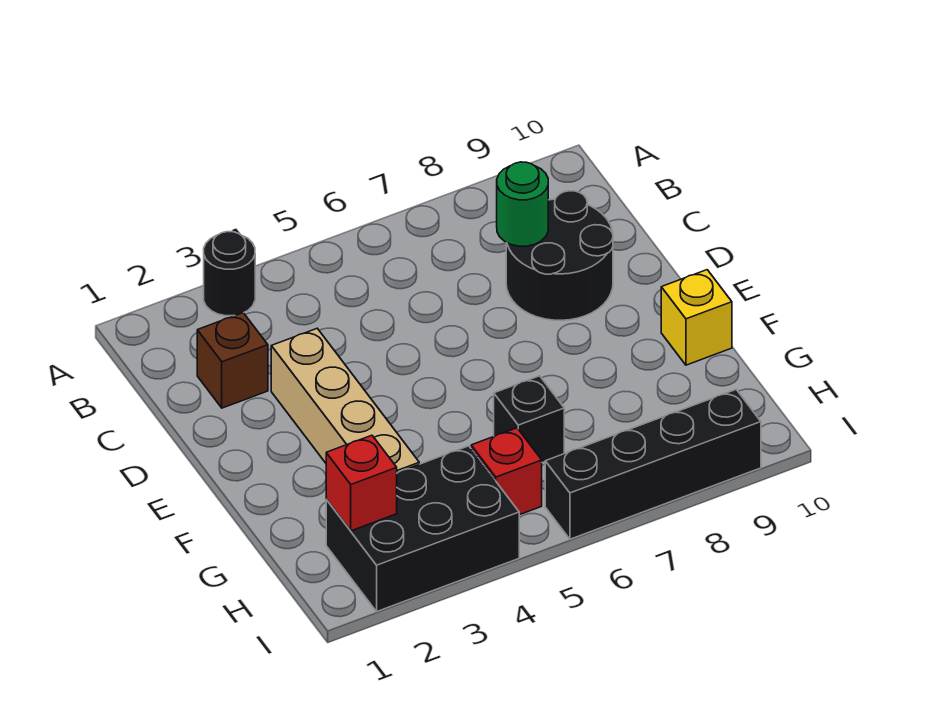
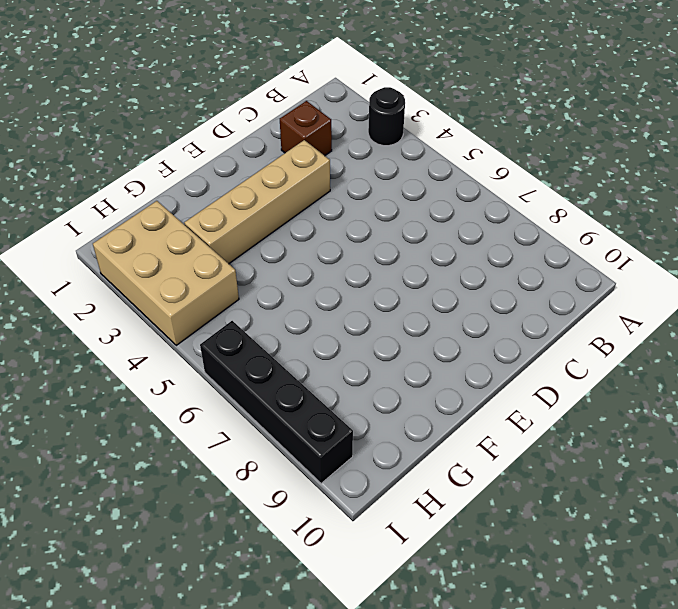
tan brick H2:I4 level 1 -> black brick H2:I4 level 1
none -> black round brick C8:D9 level 1
none -> yellow brick F10 level 1

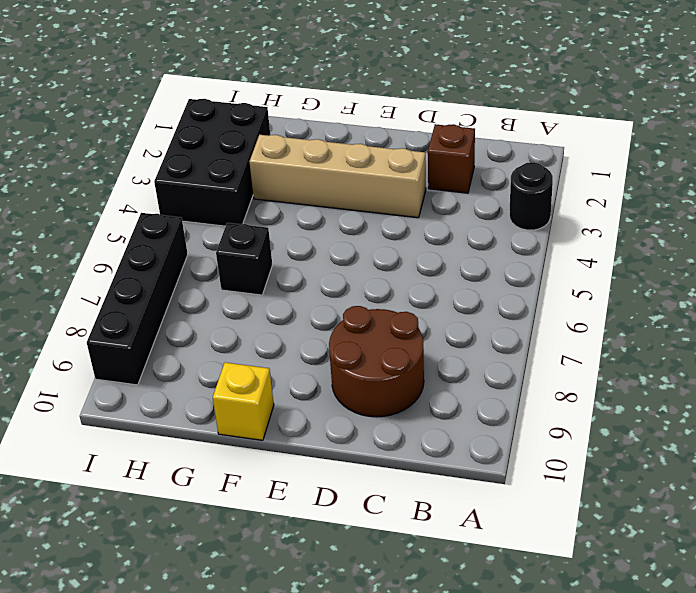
brown round brick C8:D9 level 1 -> black round brick C8:D9 level 1
none -> red brick H5 level 1
none -> green round brick C8 level 2

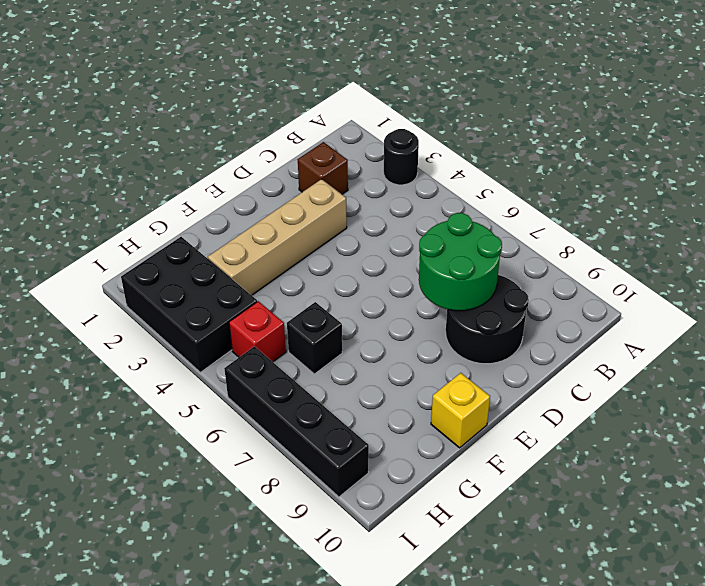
green round brick C7:D8 level 2 -> green round brick C8 level 2
none -> red brick H2 level 2

